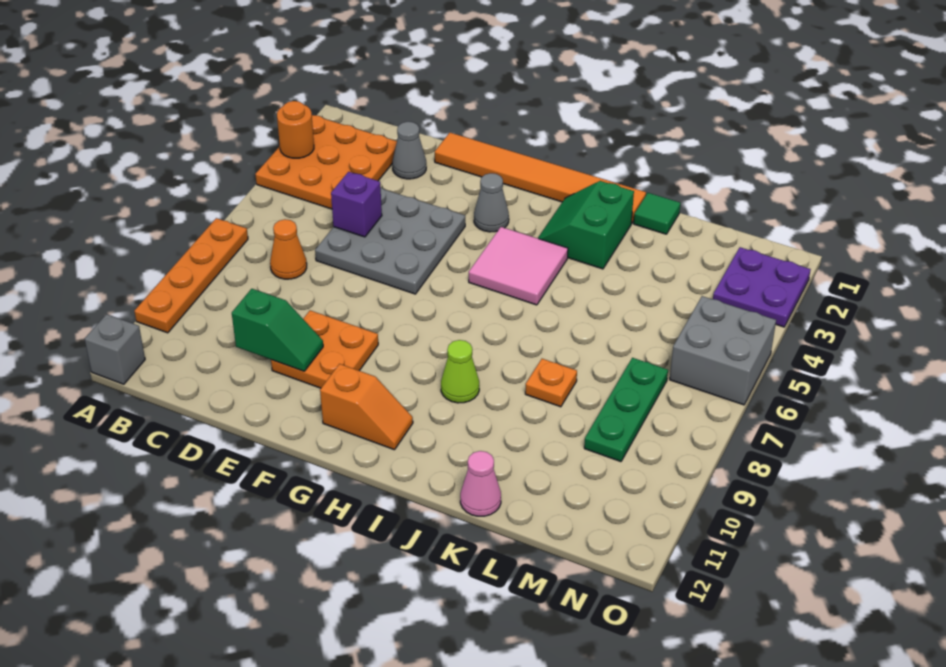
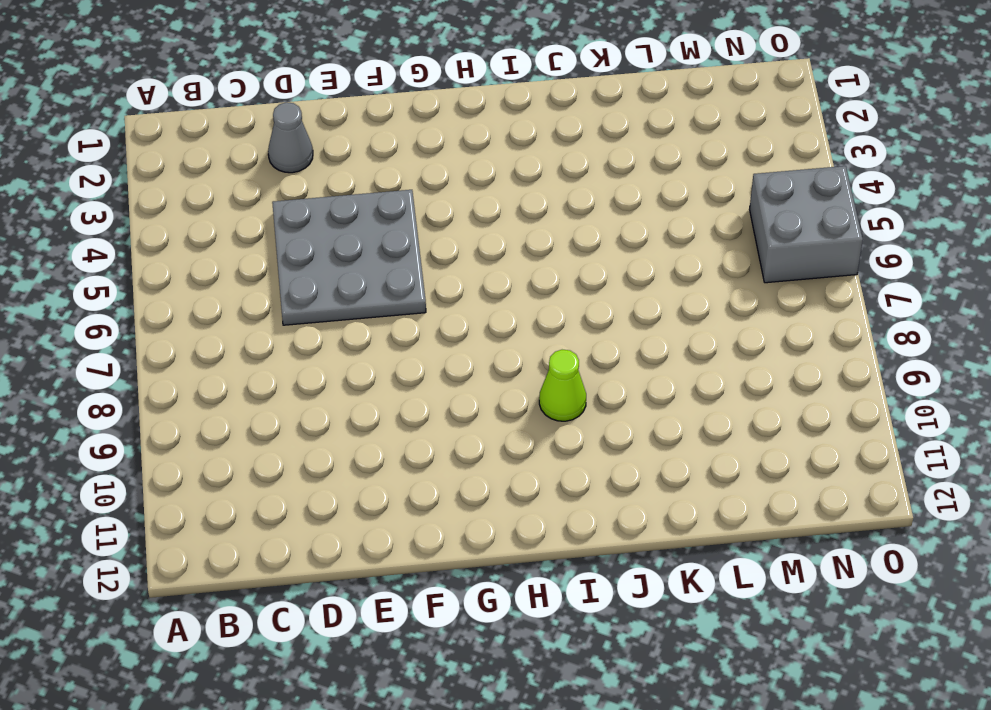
none -> orange plate A2:C4 level 1
none -> orange plate A7:A10 level 1
none -> grey brick A12 level 1

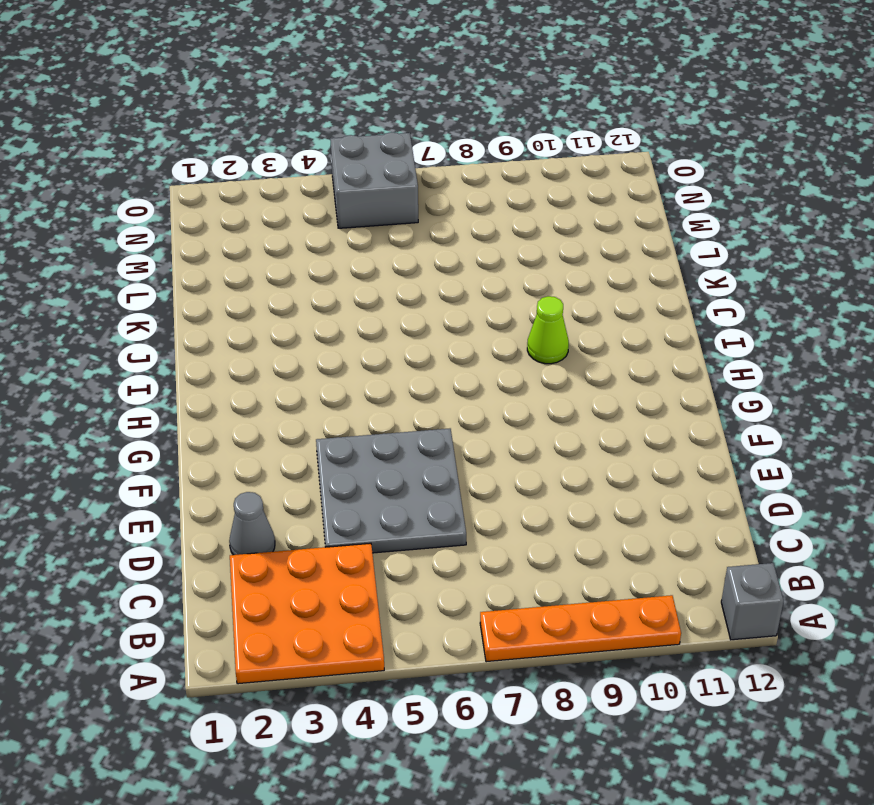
none -> orange cone C7 level 1
none -> orange tile E1:J1 level 1
none -> orange plate E9:F10 level 1

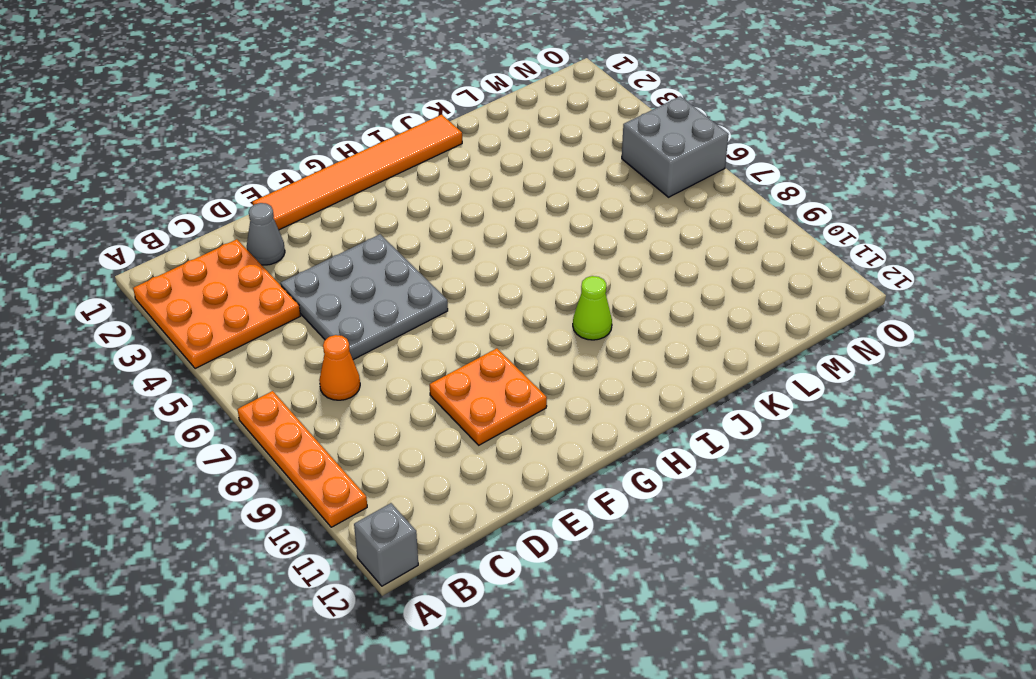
none -> grey cone G3 level 1
none -> orange slope G11:H11 level 1 top G
none -> pink tile H4:I5 level 1

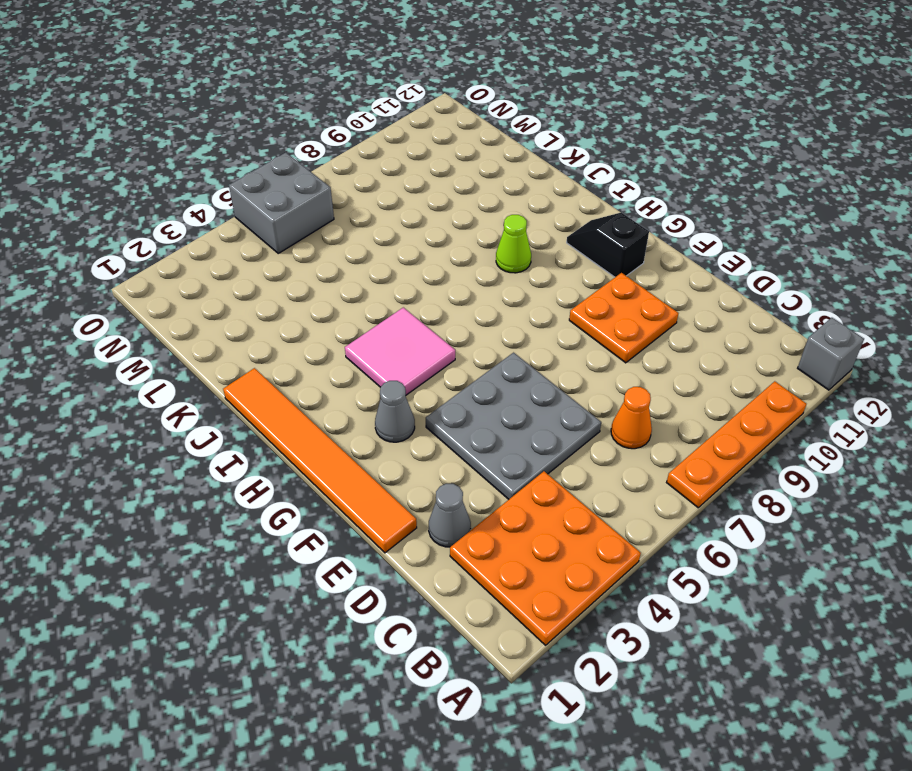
black slope G11:H11 level 1 top G -> orange slope G11:H11 level 1 top G
none -> green slope I2:J3 level 1 top J
none -> green tile K1 level 1
none -> orange plate K8 level 1

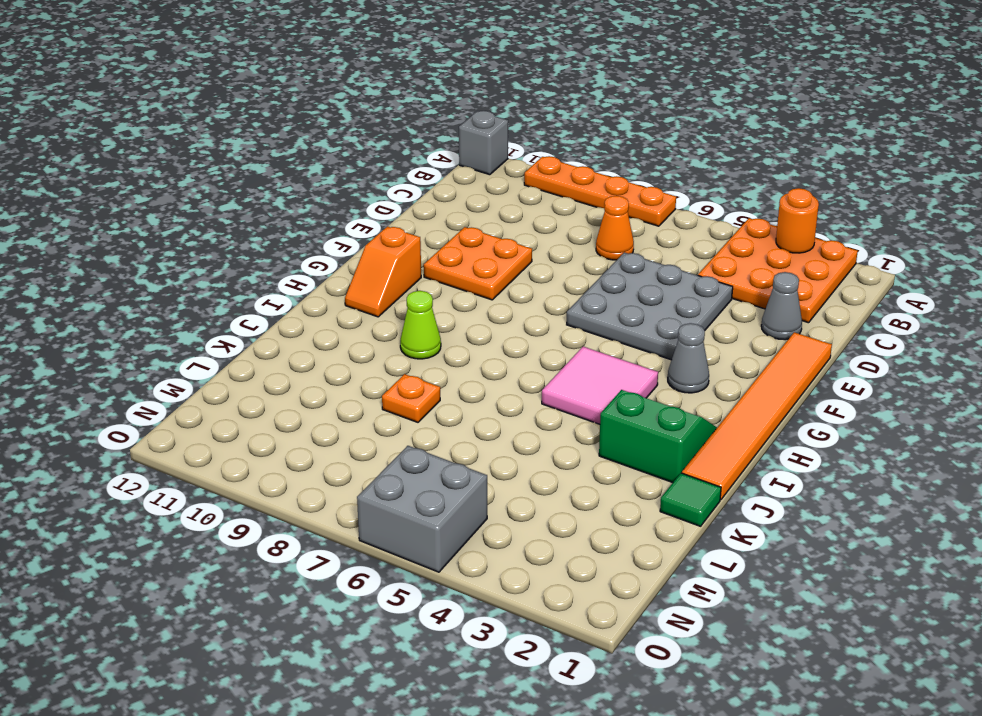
none -> pink cone K12 level 1
none -> green plate M7:M9 level 1
none -> purple plate N2:O3 level 1

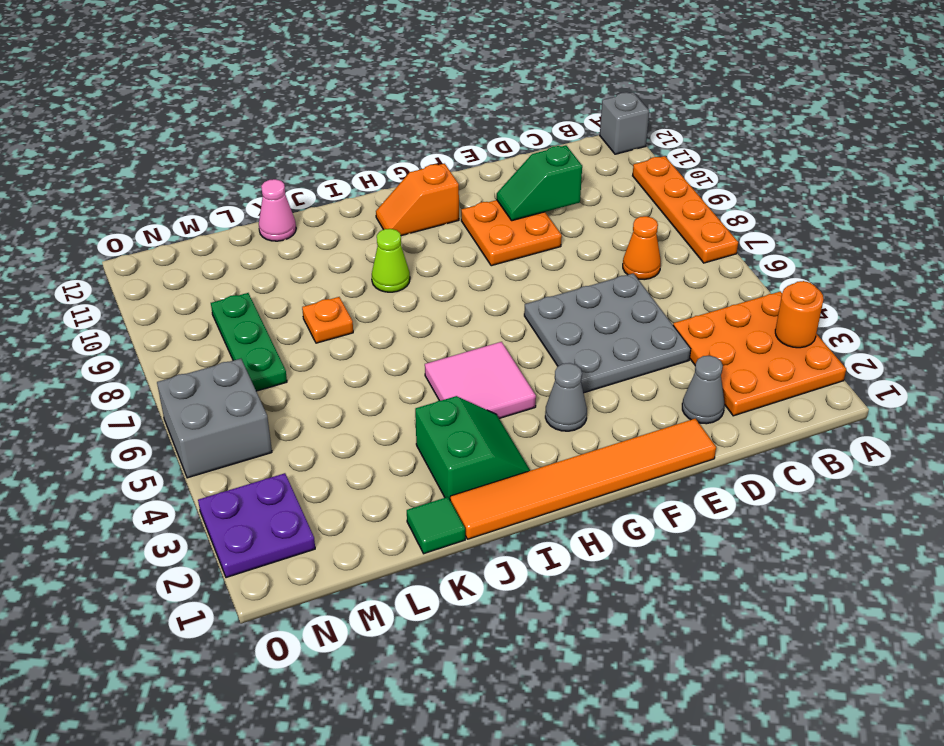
none -> purple brick D5 level 2

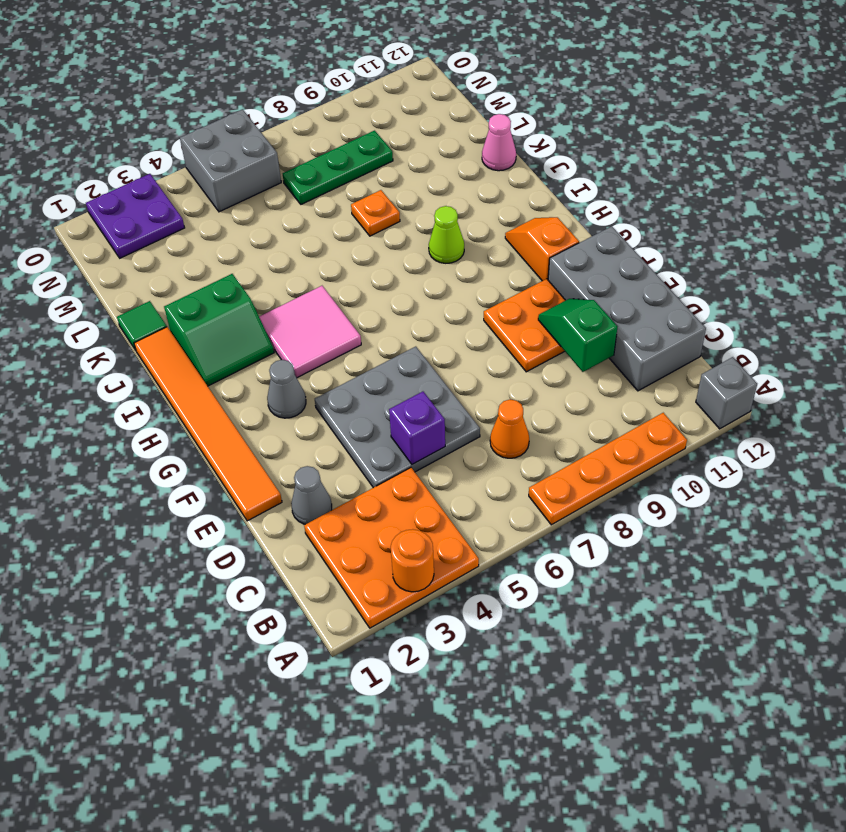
grey brick C11:F12 level 1 -> none

